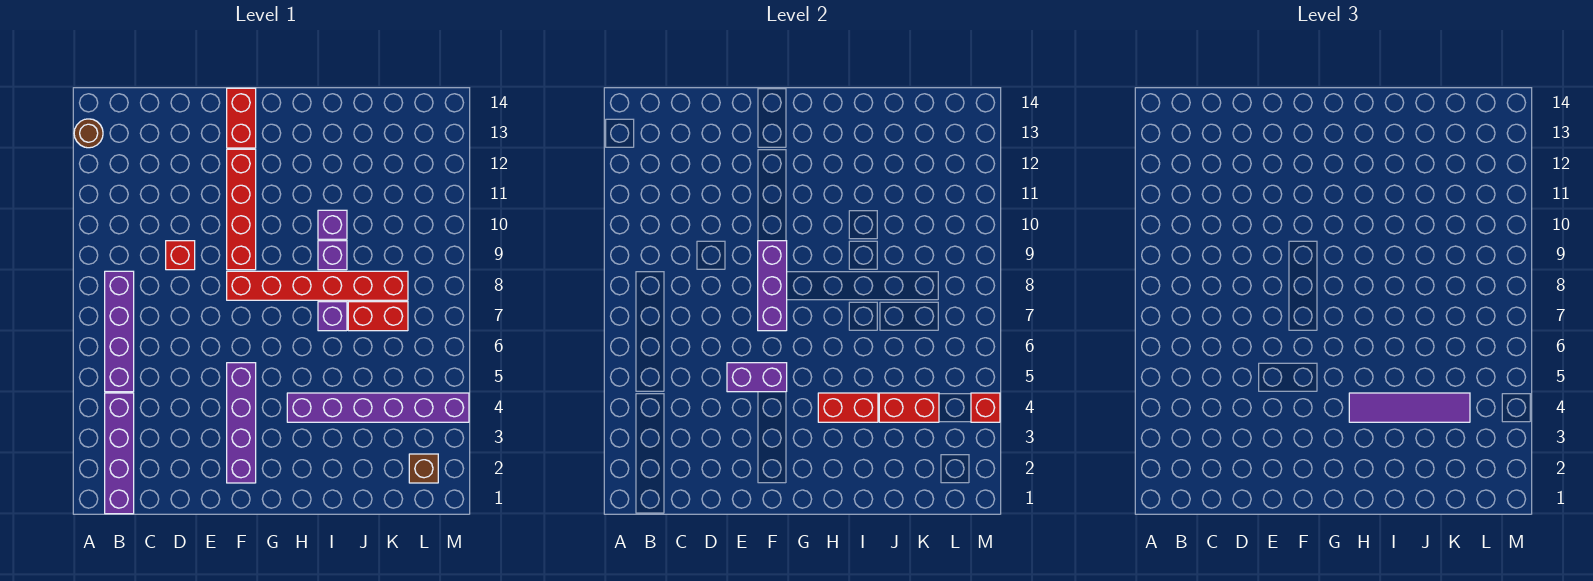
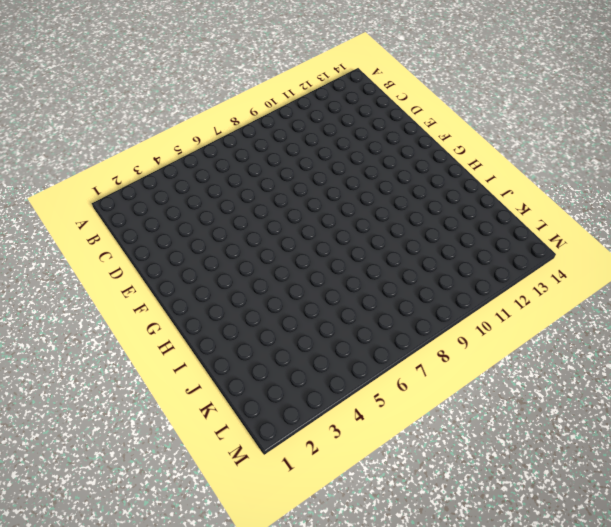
none -> brown round brick A13 level 1
none -> purple brick B1:B4 level 1
none -> purple brick B5:B8 level 1

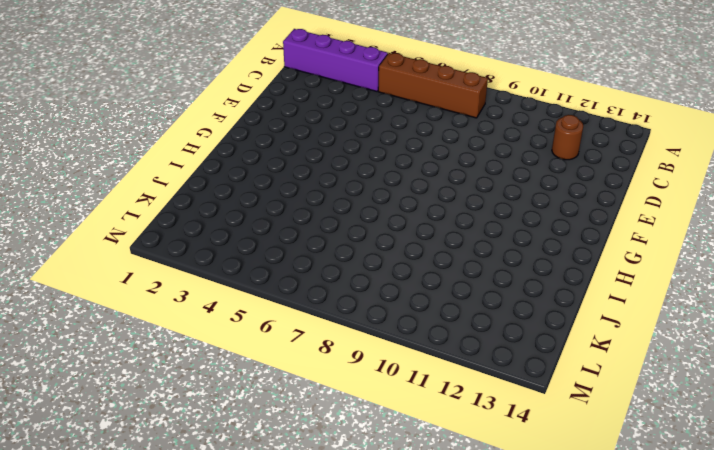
brown brick B5:B8 level 1 -> purple brick B5:B8 level 1
brown round brick C12 level 1 -> brown round brick A13 level 1
none -> red brick D9 level 1
none -> purple brick F2:F5 level 1
none -> red brick F8:K8 level 1

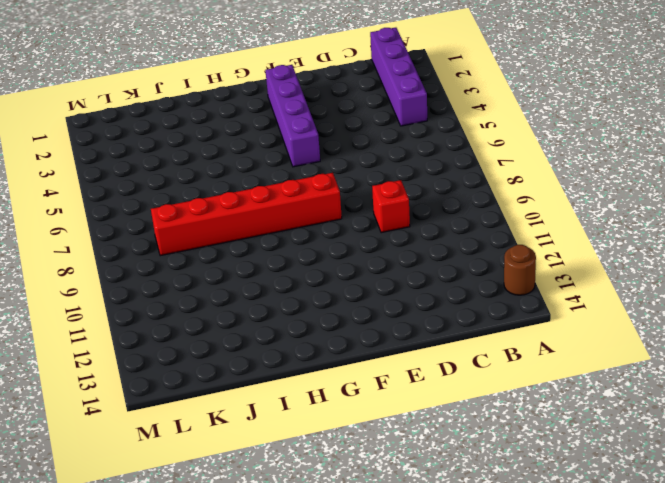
none -> purple brick B5:B8 level 1
none -> red brick F9:F12 level 1
none -> red brick F13:F14 level 1

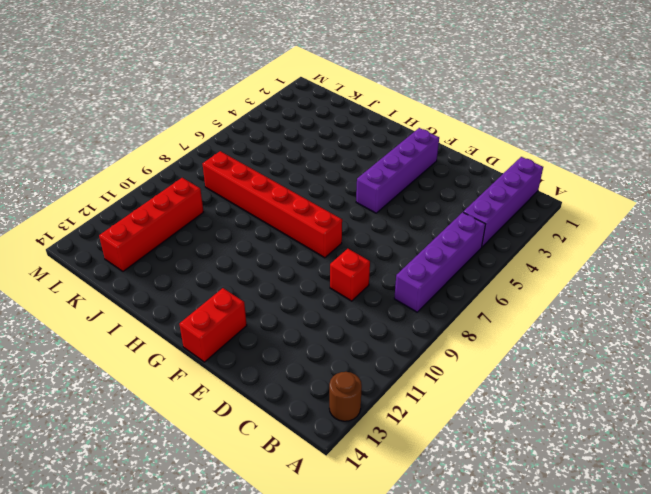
red brick K10:K13 level 1 -> red brick F9:F12 level 1
none -> purple brick H4:M4 level 1
none -> purple brick I7 level 1
none -> purple brick I9 level 1

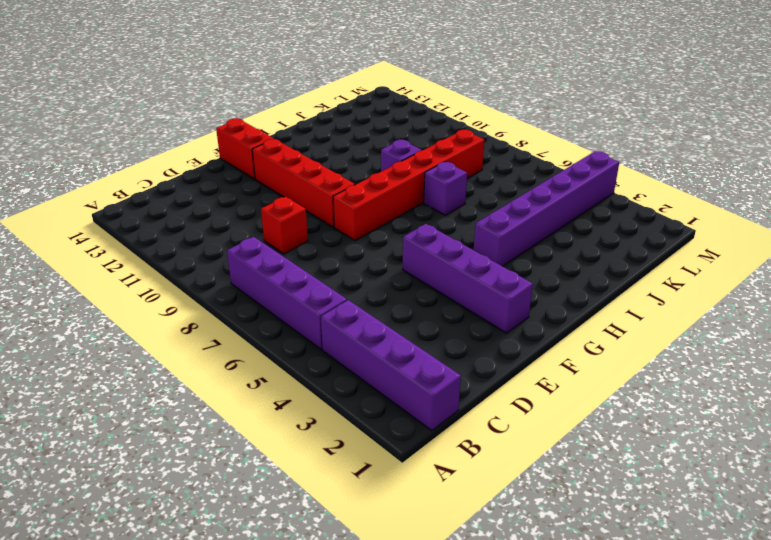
none -> brown round brick A13 level 1
none -> purple brick I10 level 1
none -> red brick J7:K7 level 1

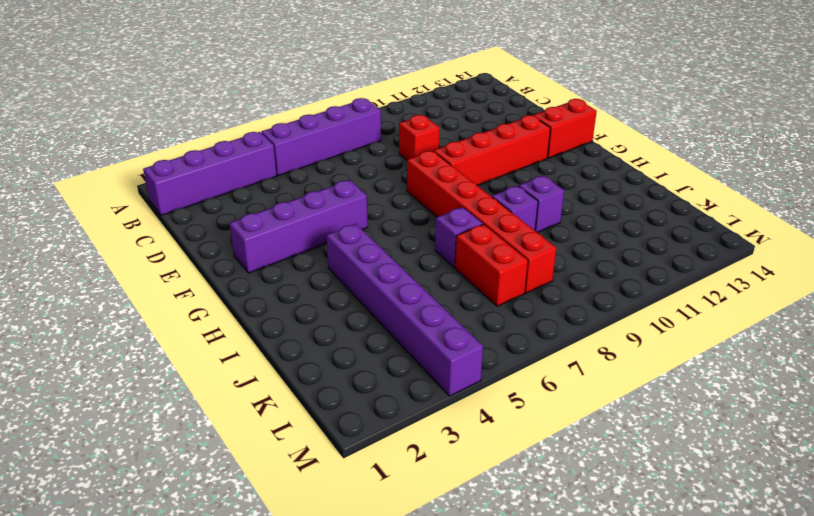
none -> brown round brick A13 level 1
none -> brown brick L2 level 1
none -> purple brick E5:F5 level 2

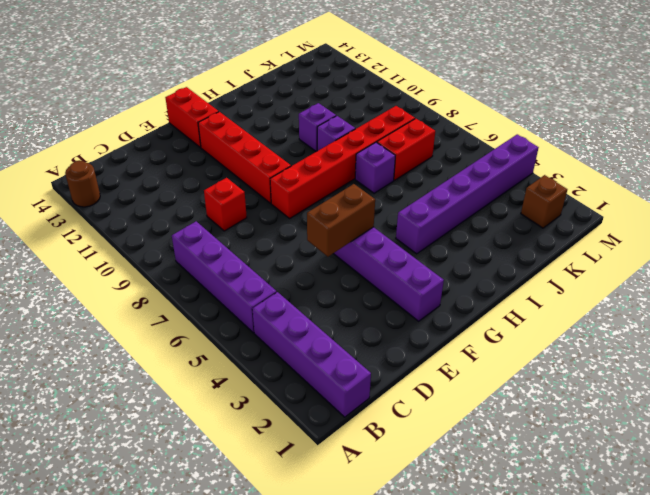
brown brick E5:F5 level 2 -> purple brick E5:F5 level 2
none -> purple brick F7:F9 level 2
none -> red brick H4:I4 level 2
none -> red brick J4:K4 level 2

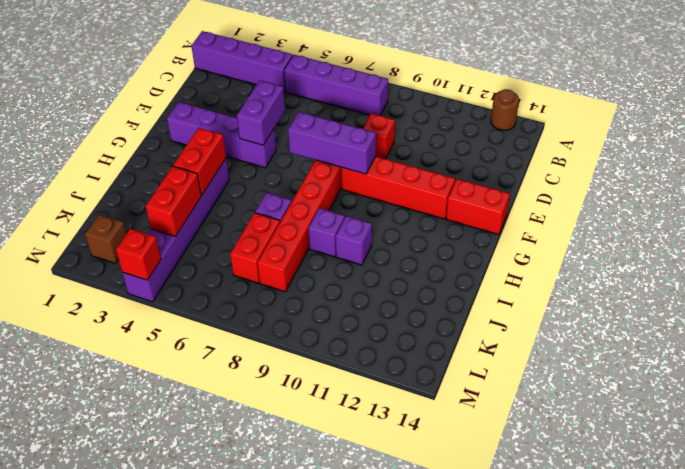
none -> purple tile H4:K4 level 3

